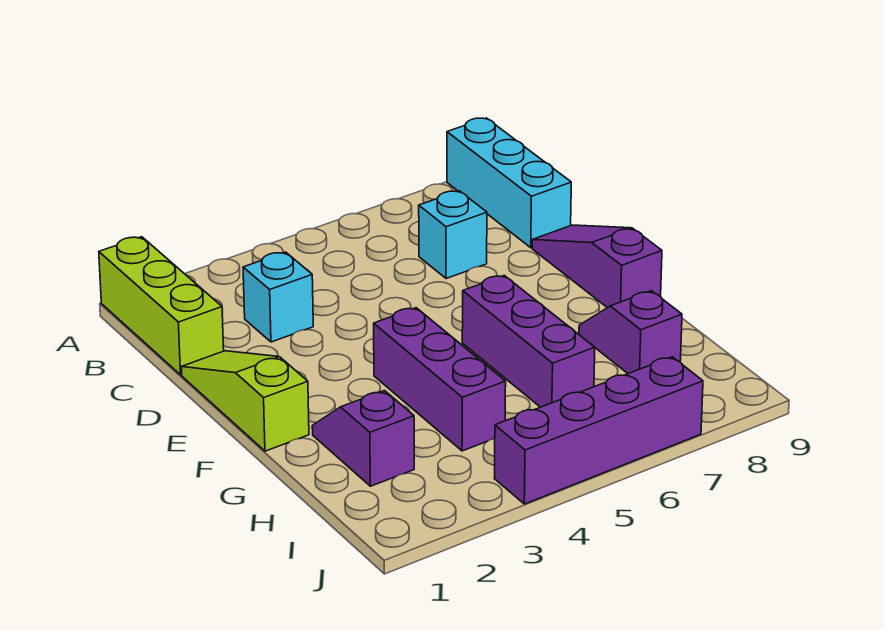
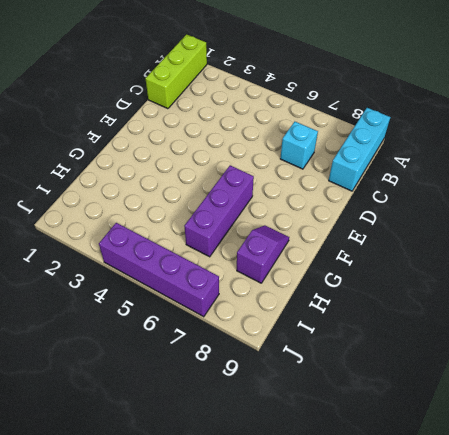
none -> cyan brick C3 level 1
none -> lime slope D1:F1 level 1 top F

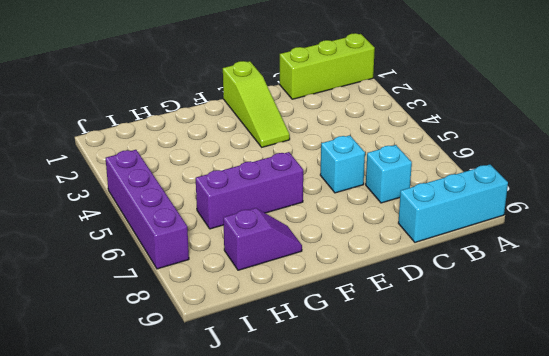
cyan brick D6 level 1 -> cyan brick C3 level 1
lime slope E1:E3 level 1 top 1 -> lime slope D1:F1 level 1 top F
none -> purple slope D9:F9 level 1 top F
none -> purple brick F4:H4 level 1

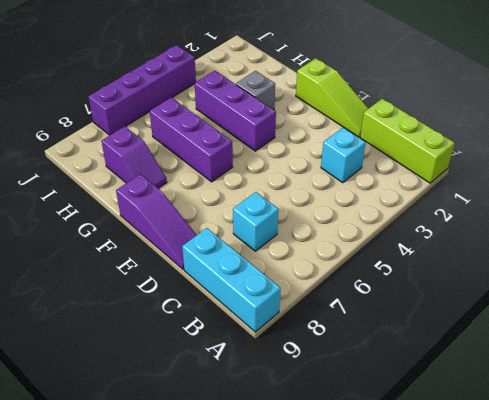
grey brick G3 level 1 -> none
none -> purple slope G2:H2 level 1 top H

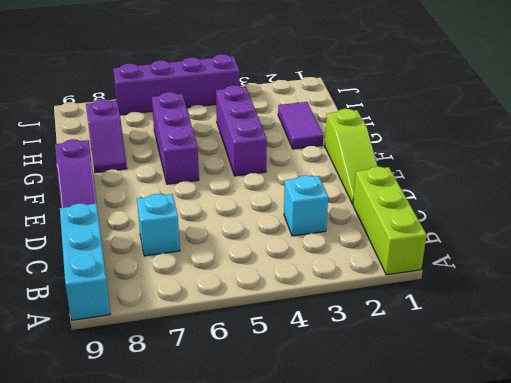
purple tile G2:H2 level 1 -> purple slope G2:H2 level 1 top H

